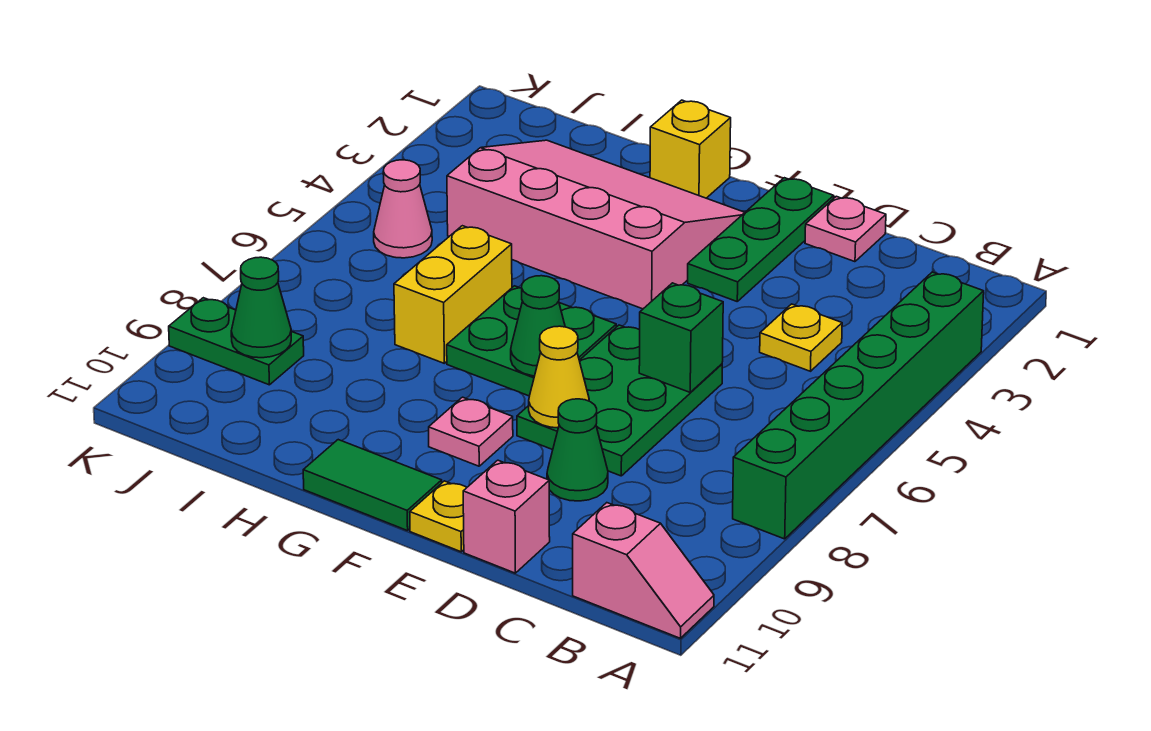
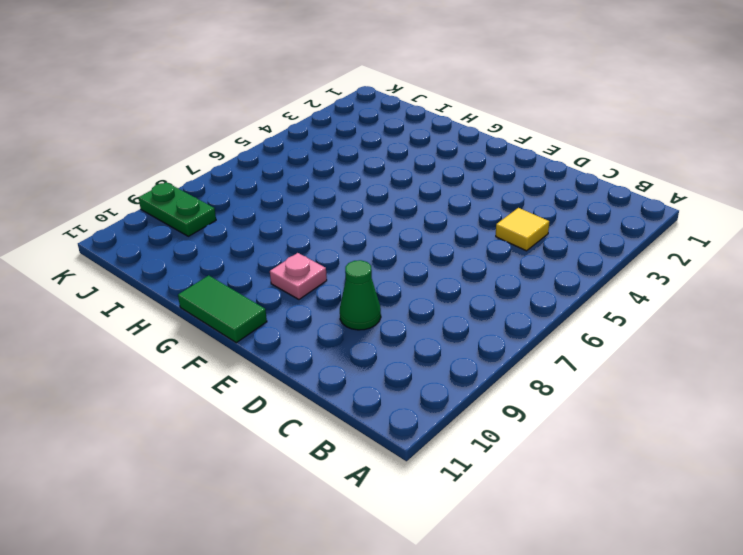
yellow tile C4 level 1 -> yellow plate C4 level 1
none -> green brick A3:A8 level 1
none -> pink slope A11:B11 level 1 top B
none -> pink plate D1 level 1

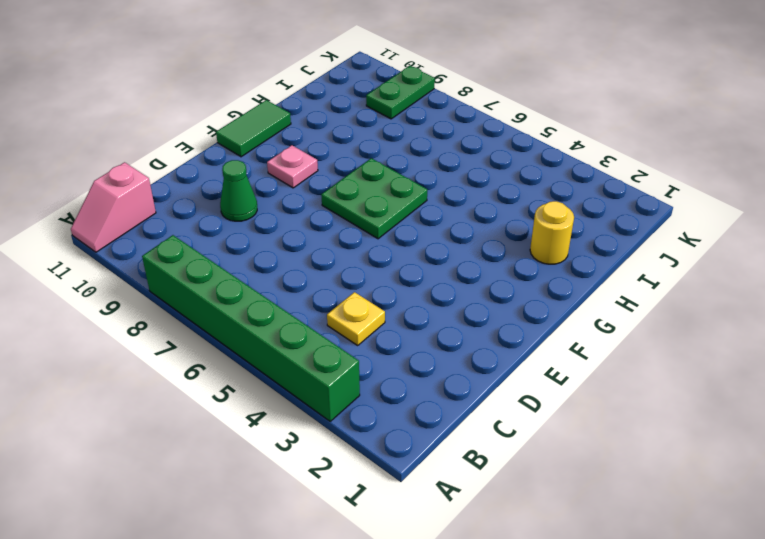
yellow round brick H2 level 1 -> pink slope F2:I4 level 1 top 4
none -> pink plate D1 level 1
none -> green plate D6:E8 level 1
none -> pink brick D11 level 1

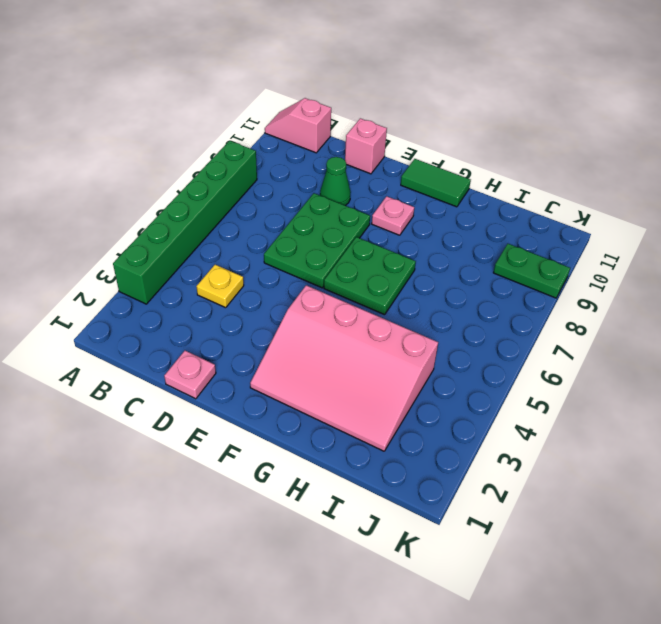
none -> green plate E1:E3 level 1
none -> yellow plate E11 level 1
none -> yellow brick G1 level 1

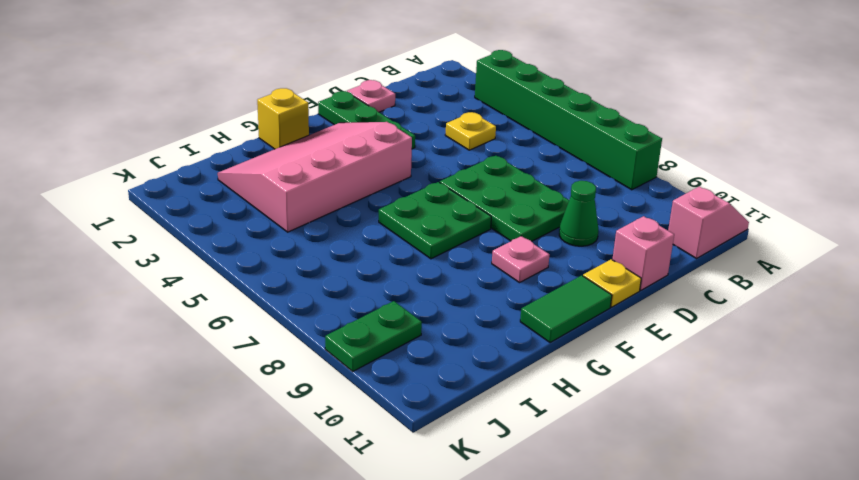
none -> yellow brick H6:H7 level 1
none -> pink cone J5 level 1
none -> green brick D6 level 2

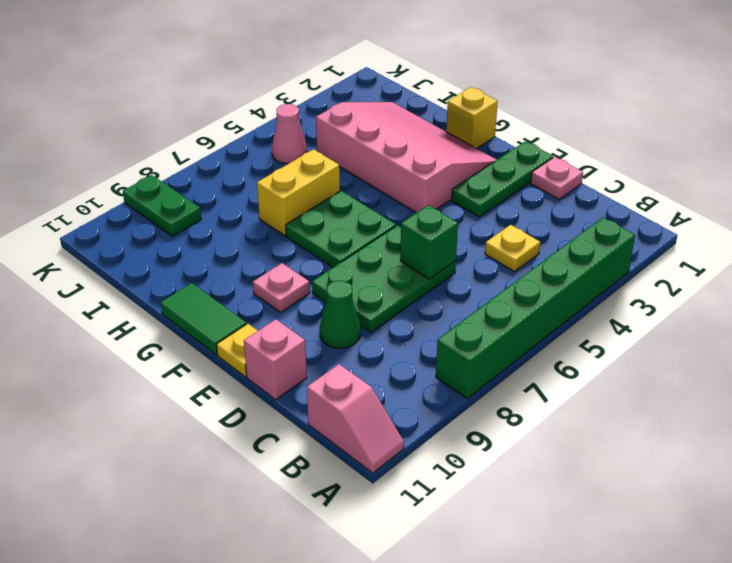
none -> yellow cone E8 level 2
none -> green cone F7 level 2
none -> green cone J9 level 2

